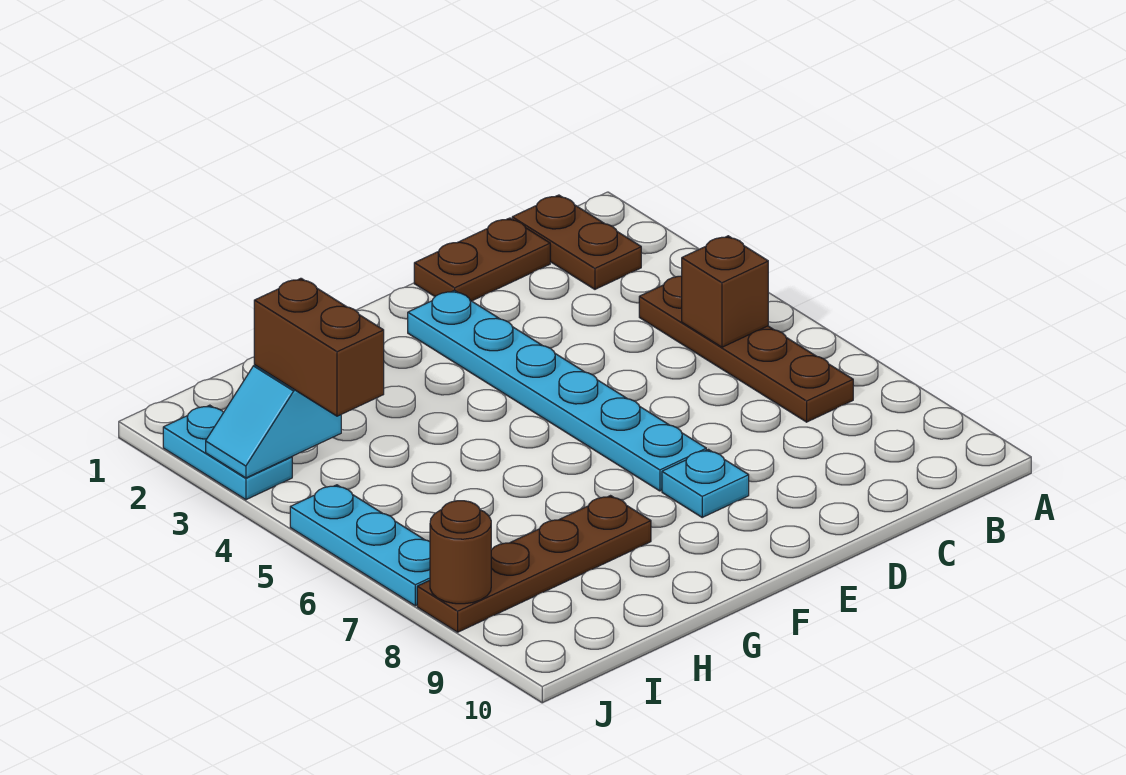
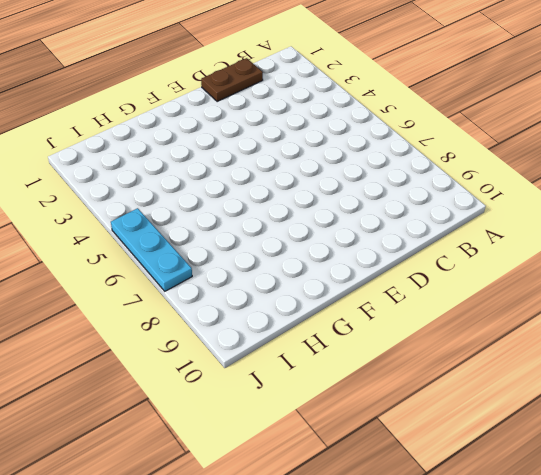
none -> brown plate B1:B2 level 1
none -> brown plate B4:B7 level 1
none -> cyan plate E2:E7 level 1

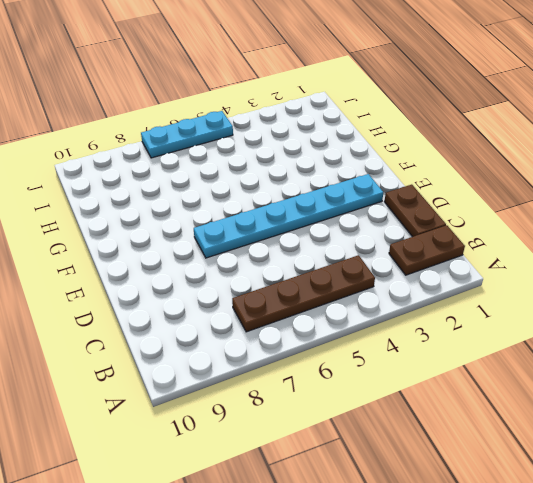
none -> cyan plate E8 level 1
none -> brown plate G8:J8 level 1
none -> cyan plate J2:J3 level 1

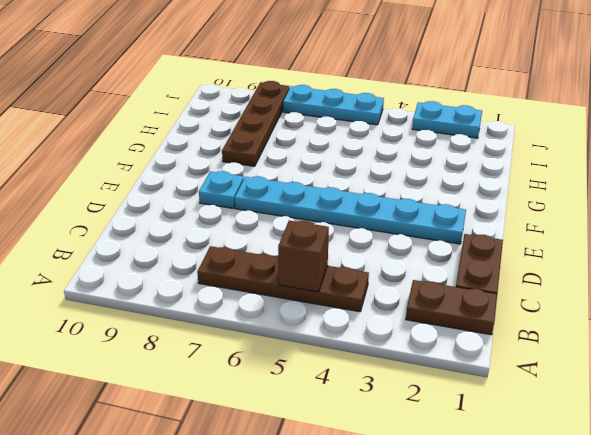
none -> cyan slope I3:J3 level 2 top I
none -> brown round brick J8 level 2
none -> brown brick I3:I4 level 3

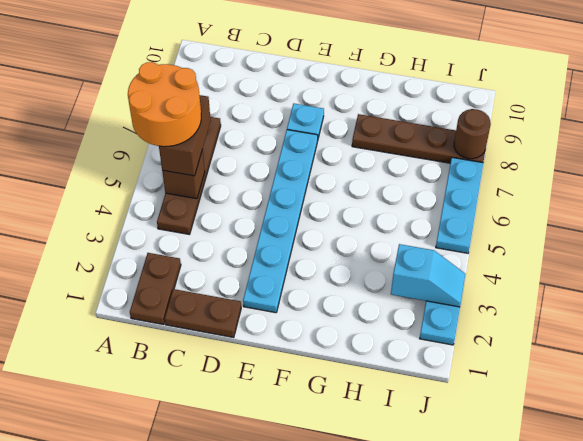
orange round brick A5:B6 level 4 -> none
brown brick B5:B6 level 3 -> brown brick I3:I4 level 3

